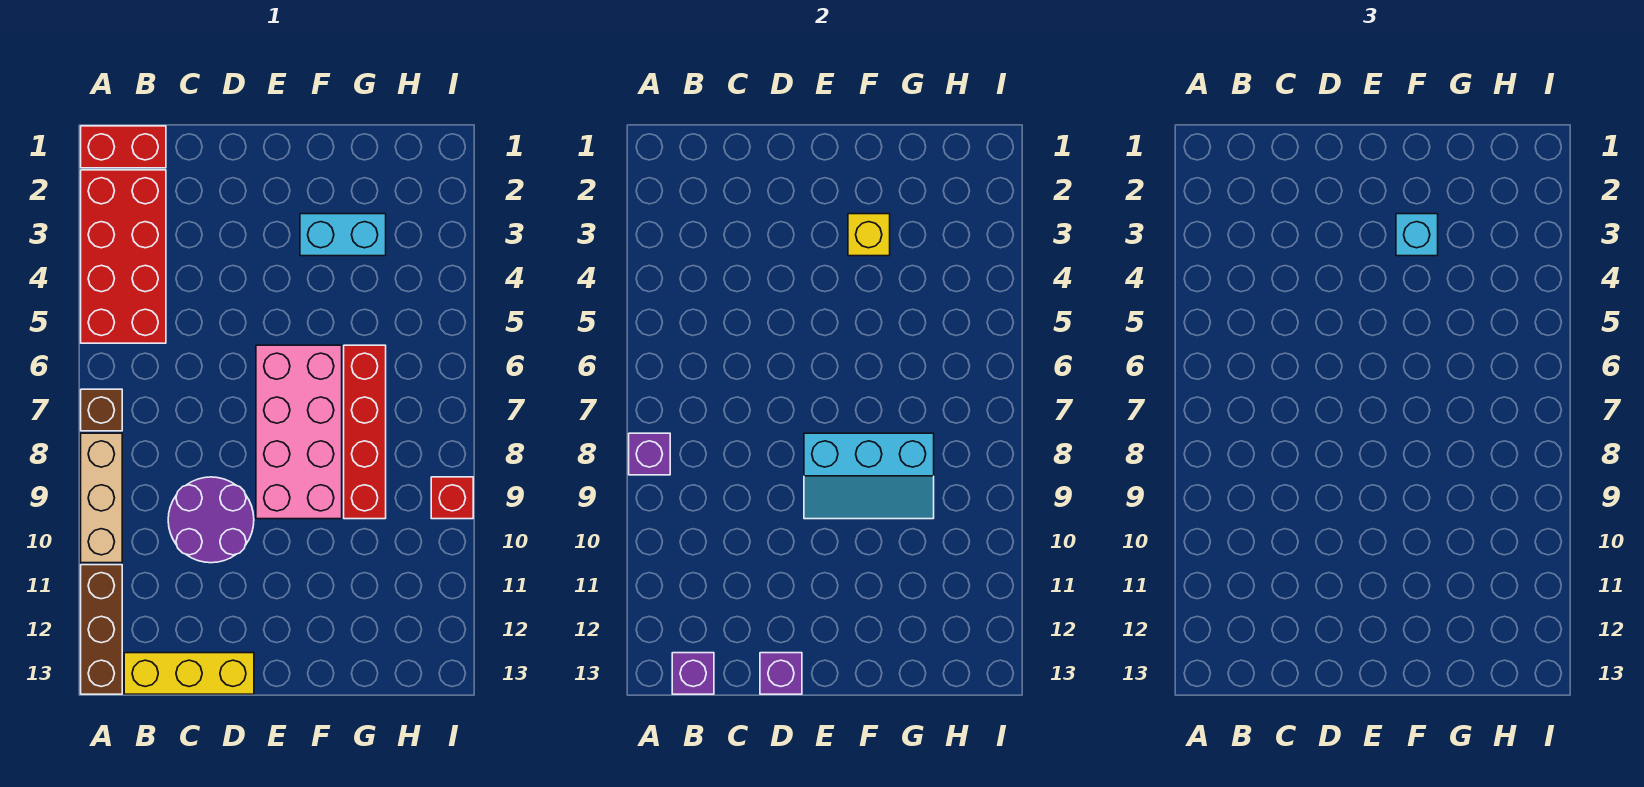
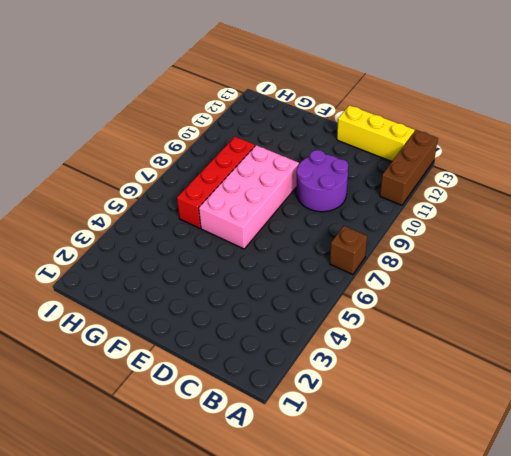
none -> red brick A1:B1 level 1
none -> red brick A2:B5 level 1
none -> tan brick A8:A10 level 1

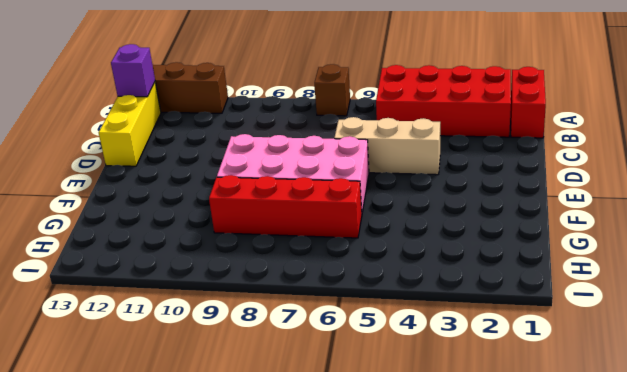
tan brick D4:D6 level 1 -> tan brick A8:A10 level 1
none -> purple round brick C9:D10 level 1
none -> cyan brick F3:G3 level 1
none -> red brick I9 level 1

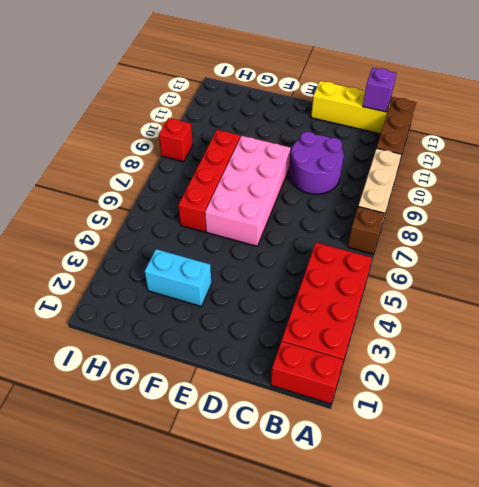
none -> purple brick A8 level 2
none -> purple brick D13 level 2
none -> cyan slope E8:G9 level 2 top 8

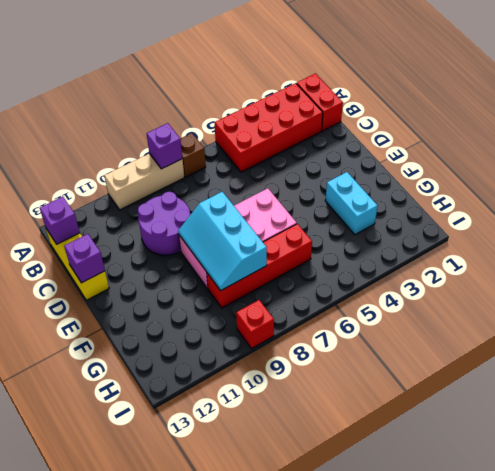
none -> brown brick A11:A13 level 1
none -> yellow brick F3 level 2
none -> cyan brick F3 level 3

